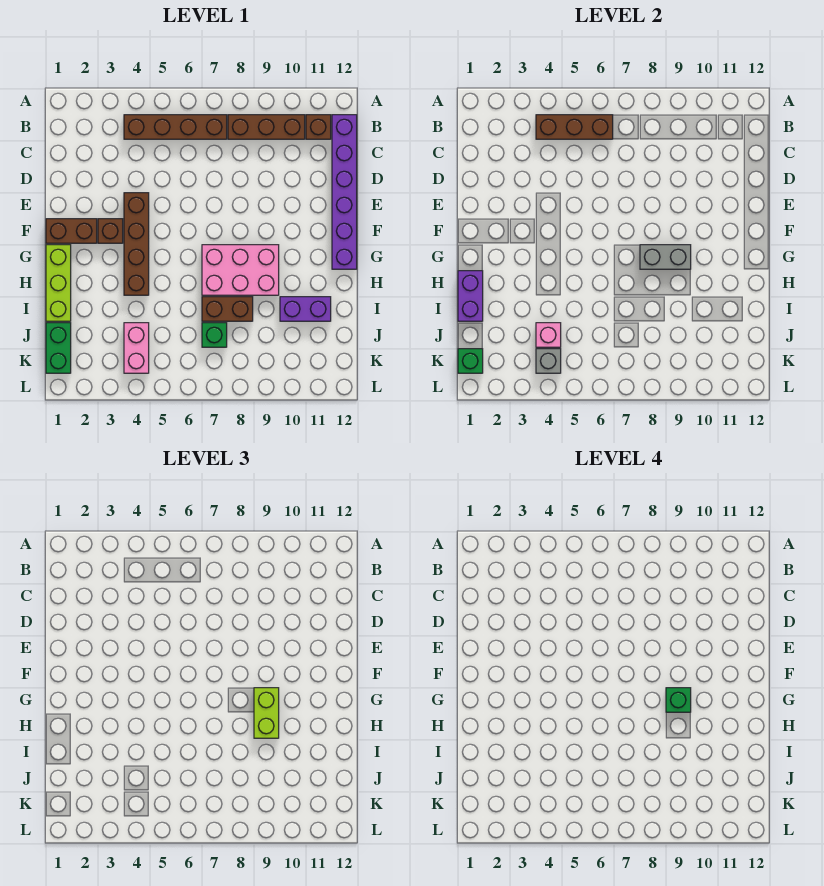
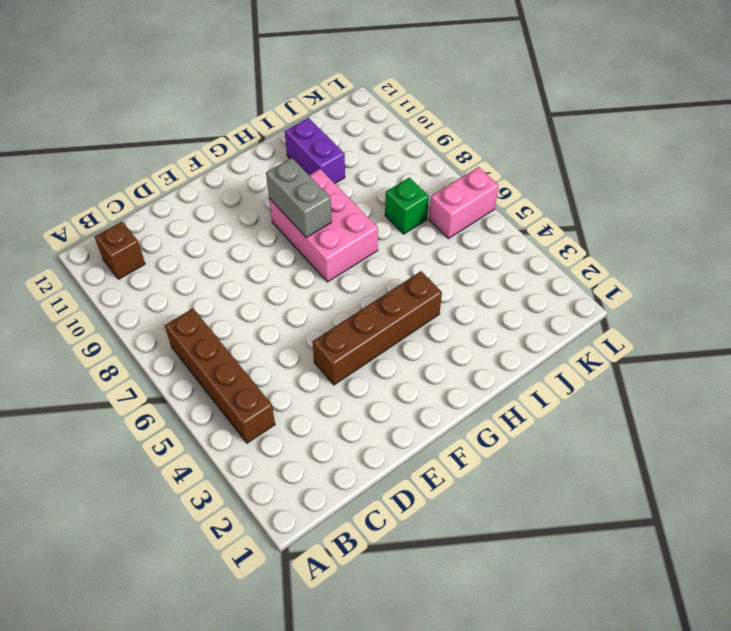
pink brick K6:L6 level 1 -> pink brick J4:K4 level 1
none -> brown brick B8:B10 level 1
none -> purple brick B12:G12 level 1
none -> brown brick F1:F2 level 1

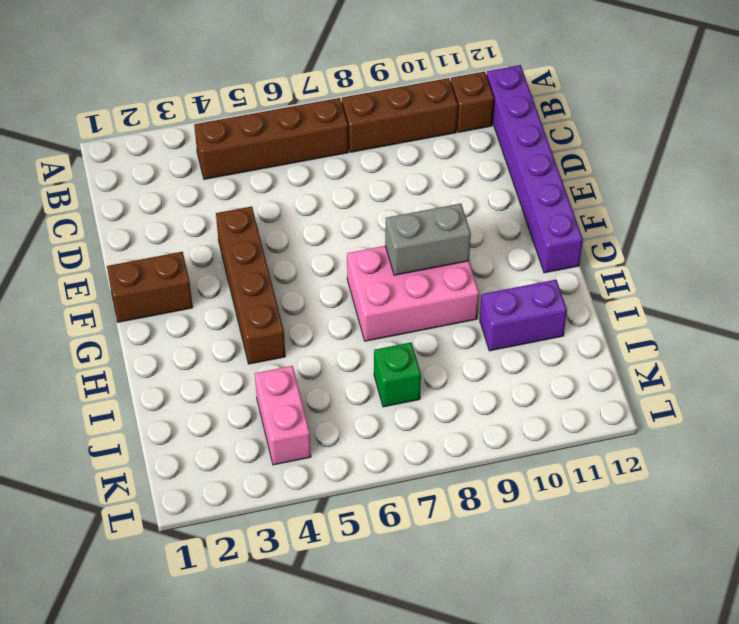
none -> brown brick F3 level 1
none -> lime brick G1:I1 level 1
none -> brown brick I7:I8 level 1

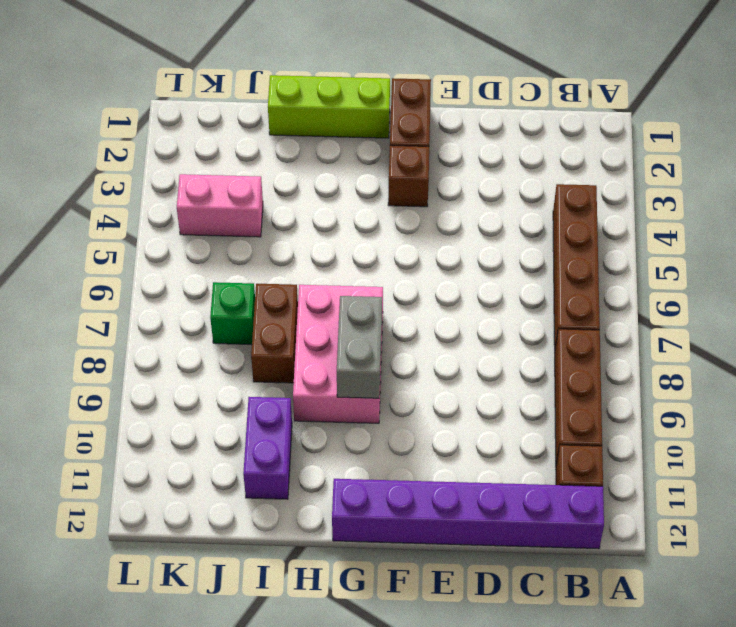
none -> brown brick E4:H4 level 1
none -> green brick J1:K1 level 1
none -> brown brick B4:B6 level 2

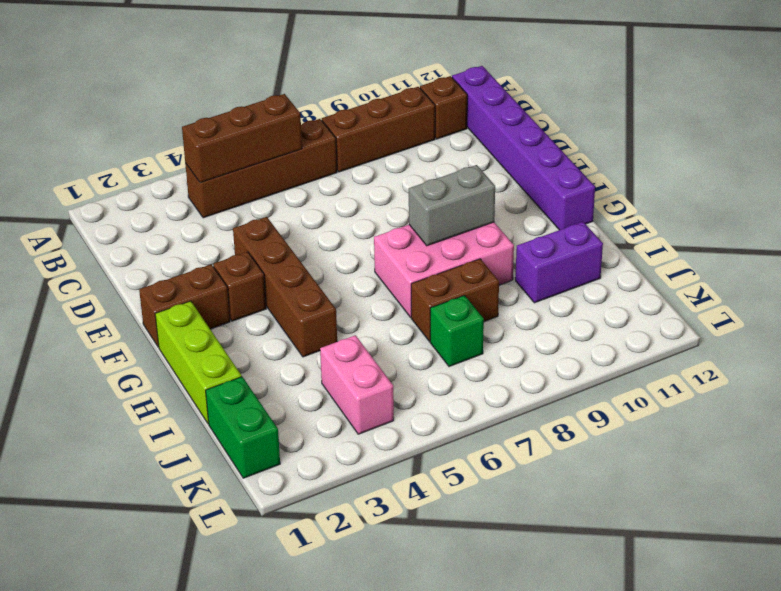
none -> purple brick H1:I1 level 2
none -> pink brick J4 level 2
none -> green brick K1 level 2

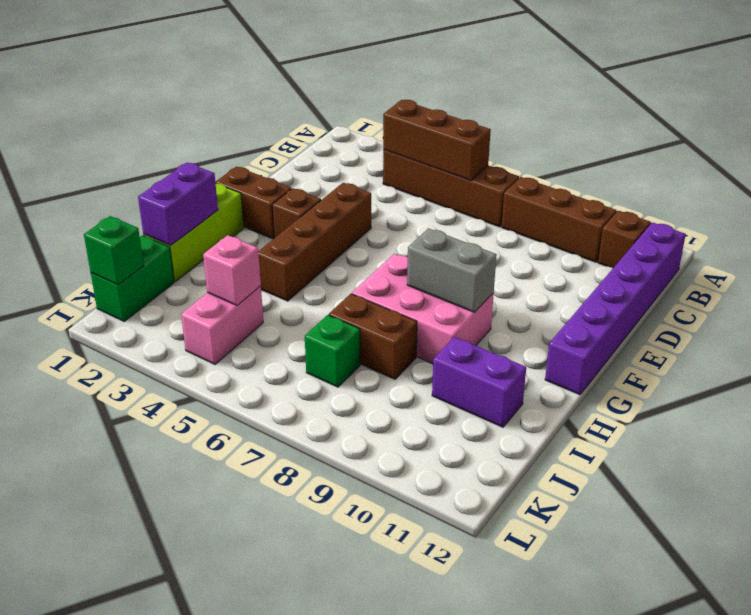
none -> grey brick K4 level 2
none -> lime brick G9:H9 level 3
none -> green brick G9 level 4

